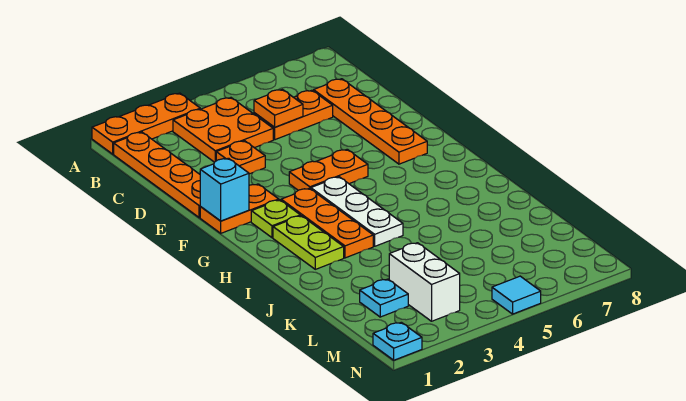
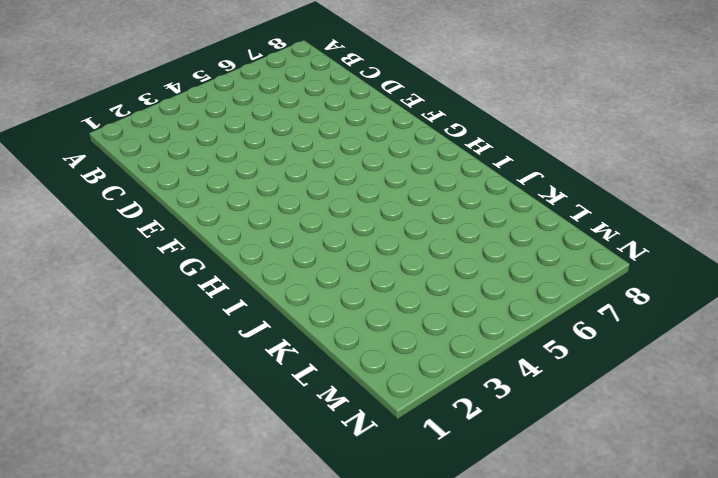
none -> orange plate A1:A3 level 1
none -> orange plate B1:E1 level 1
none -> orange plate B3:C4 level 1

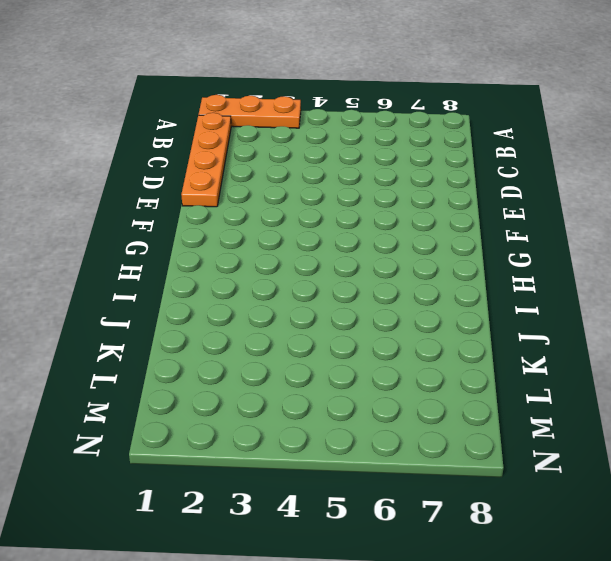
none -> orange plate B3:C4 level 1
none -> orange plate C5:C6 level 1
none -> orange plate C7:F7 level 1

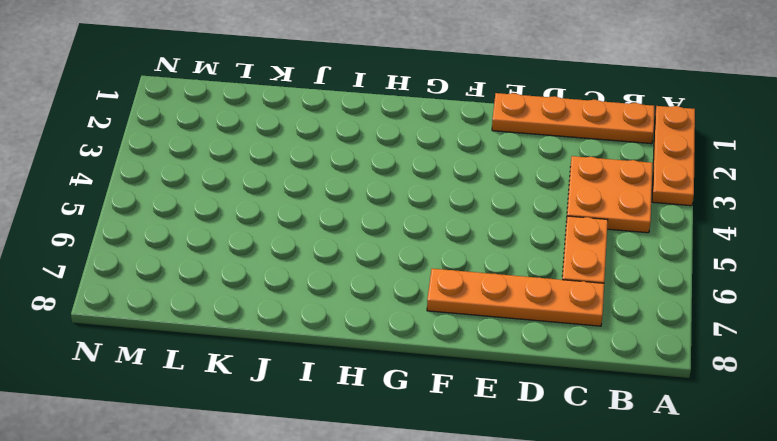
none -> orange plate D3 level 1
none -> orange plate F1:F2 level 1
none -> orange plate F4:F5 level 1

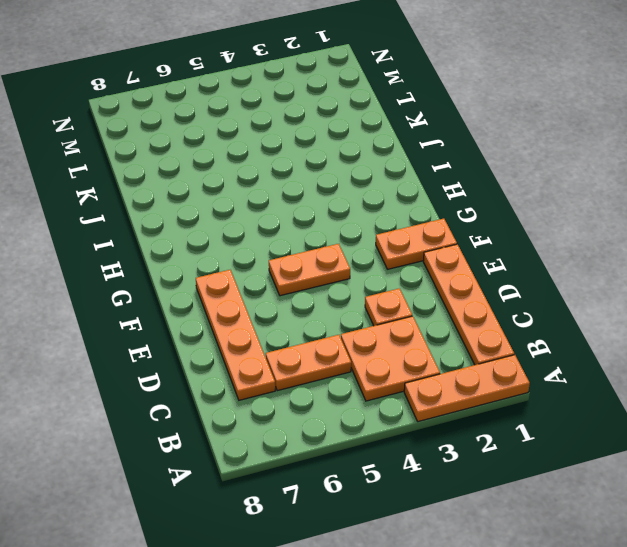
none -> lime plate G2 level 1
none -> orange plate G3:I3 level 1
none -> white plate G4:I4 level 1

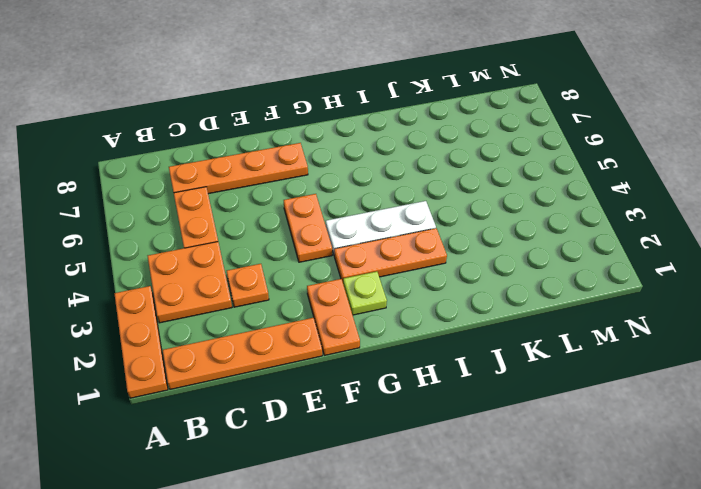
none -> lime plate H2:I2 level 1
none -> cyan plate L2 level 1
none -> white brick L3:M3 level 1

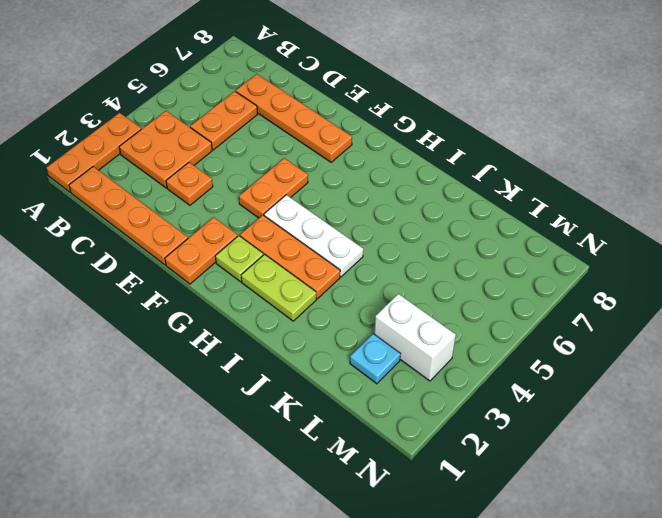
none -> cyan plate N1 level 1
none -> cyan tile N5 level 1
none -> orange plate C5 level 2

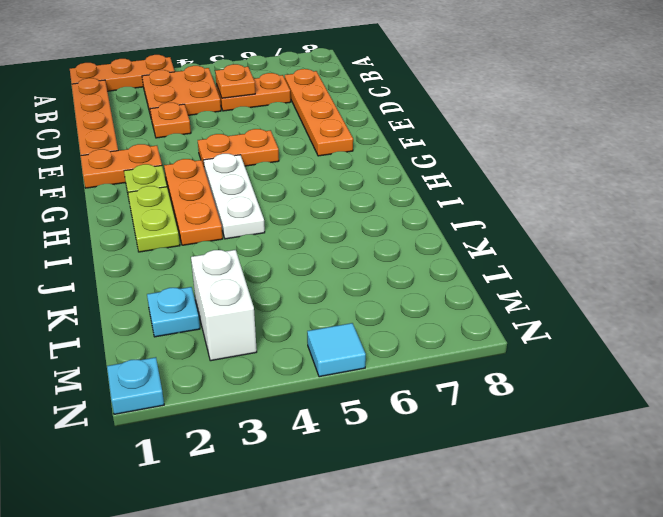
none -> cyan brick F1 level 2

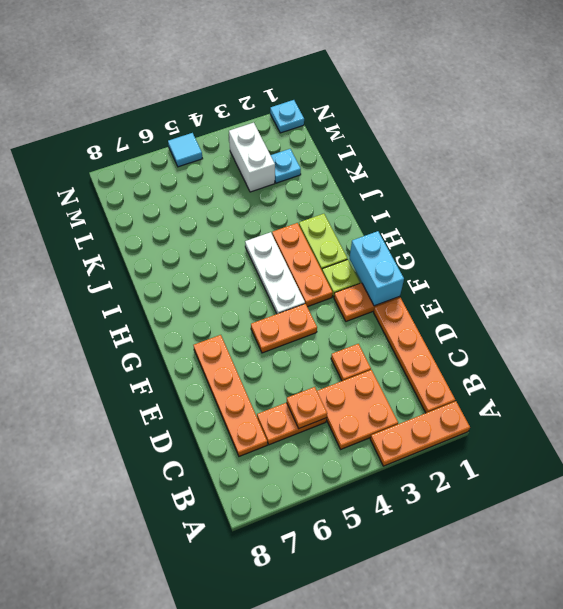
cyan brick F1:G1 level 2 -> cyan brick F1 level 2

